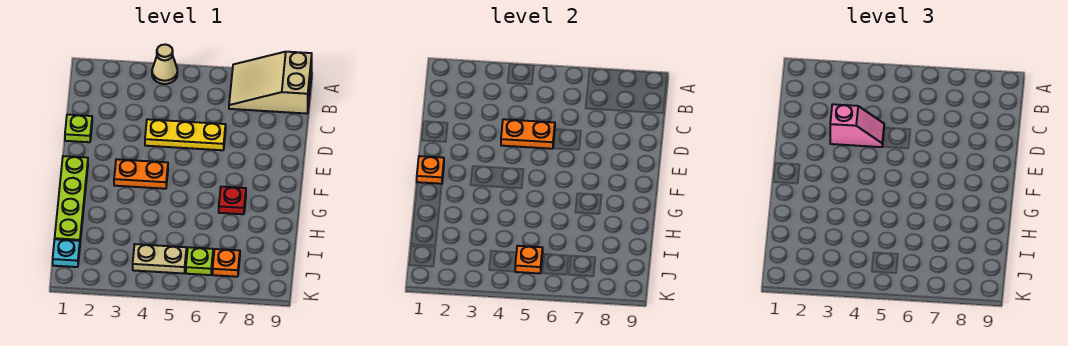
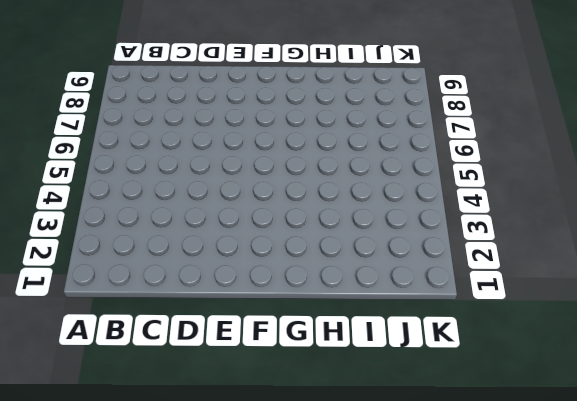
none -> tan cone A4 level 1
none -> tan slope A7:B9 level 1 top 9
none -> lime plate D1 level 1

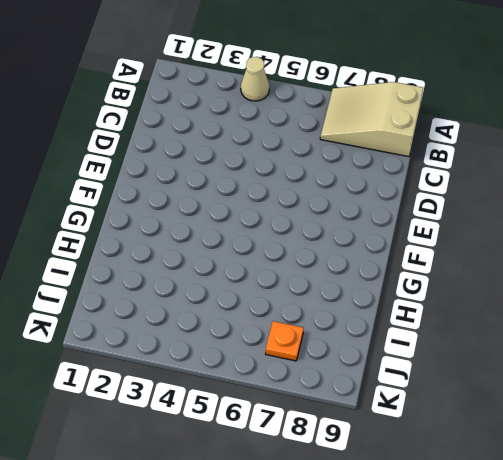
none -> lime plate D1 level 1
none -> yellow plate D4:D6 level 1
none -> lime plate F1:I1 level 1

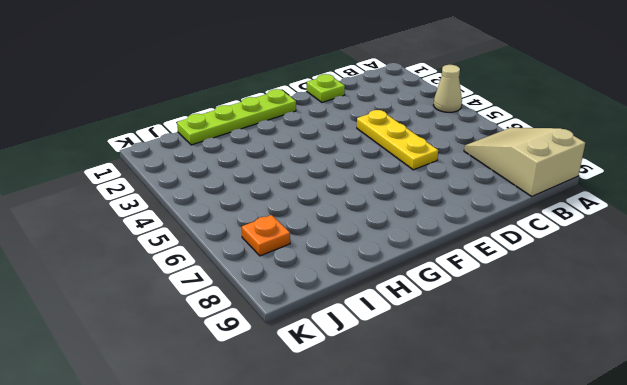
none -> orange plate F3:F4 level 1
none -> red plate G7 level 1
none -> cyan plate J1 level 1

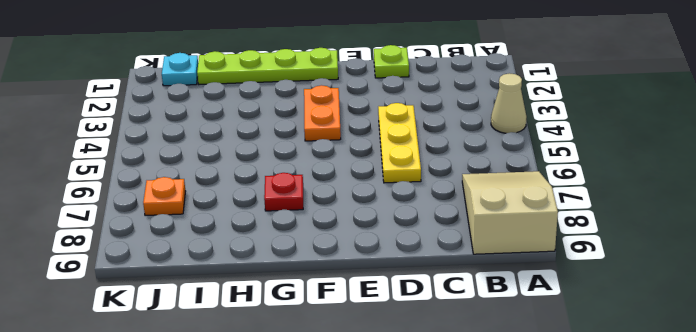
none -> tan plate J4:J5 level 1
none -> lime plate J6 level 1
none -> orange plate D4:D5 level 2

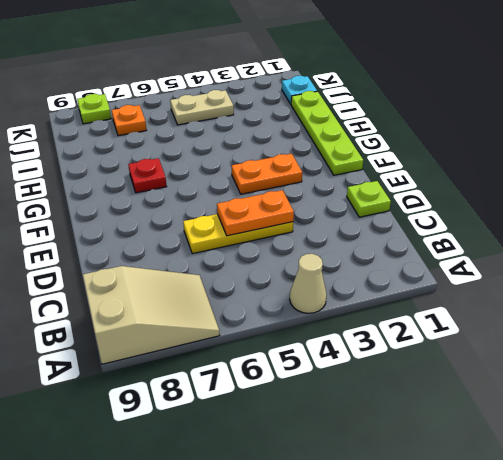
lime plate K8 level 1 -> lime plate J6 level 1
none -> orange plate F1 level 2
none -> orange plate J5 level 2
none -> pink slope D3:D4 level 3 top 3

